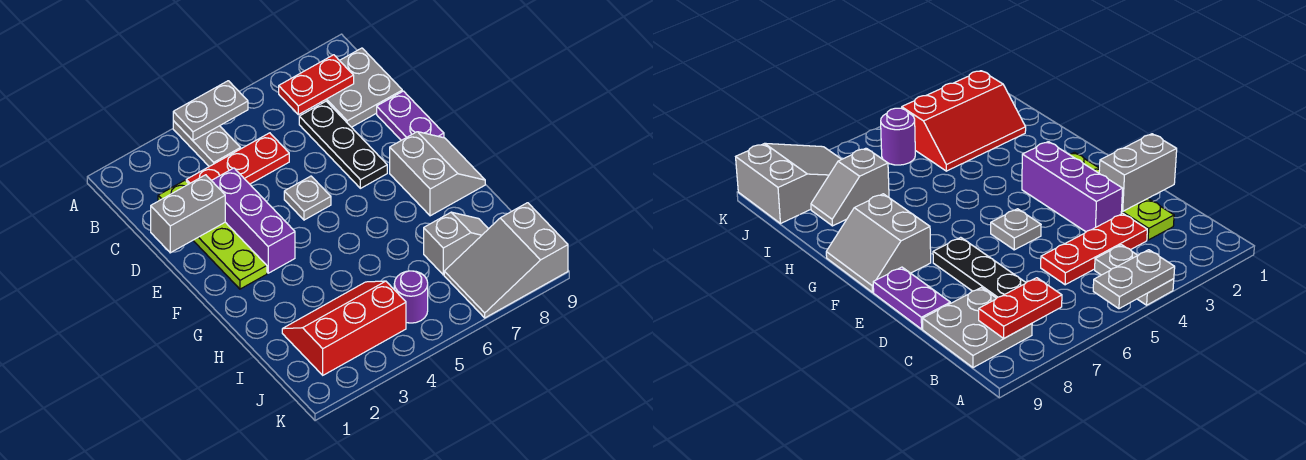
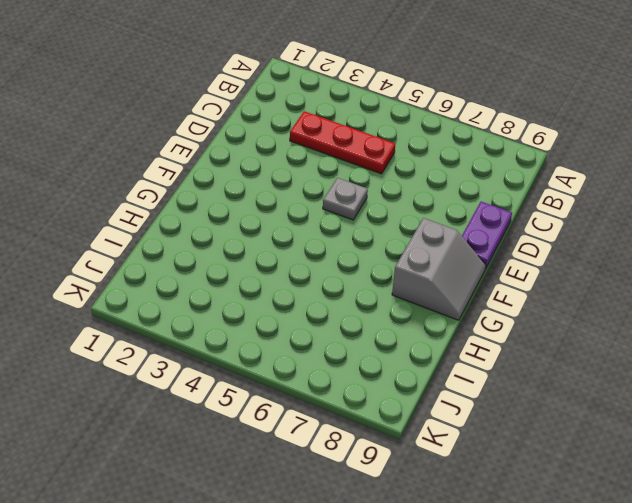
none -> grey plate A4:B4 level 1
none -> grey plate B8:C9 level 1
none -> lime plate C2:F2 level 1

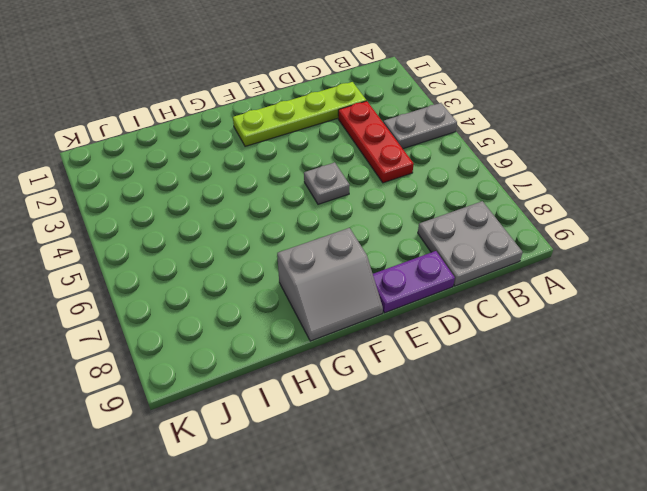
none -> black plate C7:E7 level 1
none -> purple brick D3:F3 level 1
none -> red slope I2:J4 level 1 top J

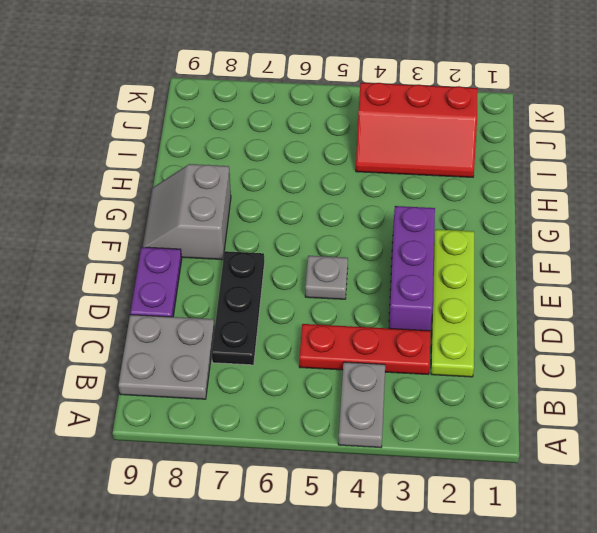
none -> grey slope I7:I8 level 1 top 7
none -> purple round brick J5 level 1
none -> grey slope J7:K9 level 1 top 9

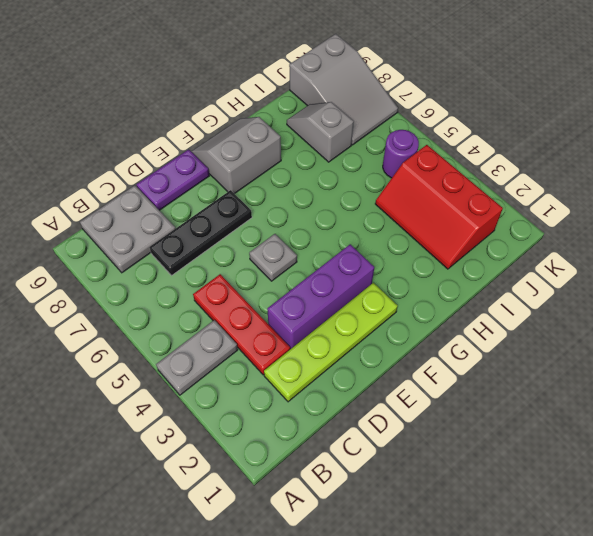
none -> grey plate A4:A5 level 2
none -> red plate B7:B8 level 2
none -> grey brick D1:D2 level 2

